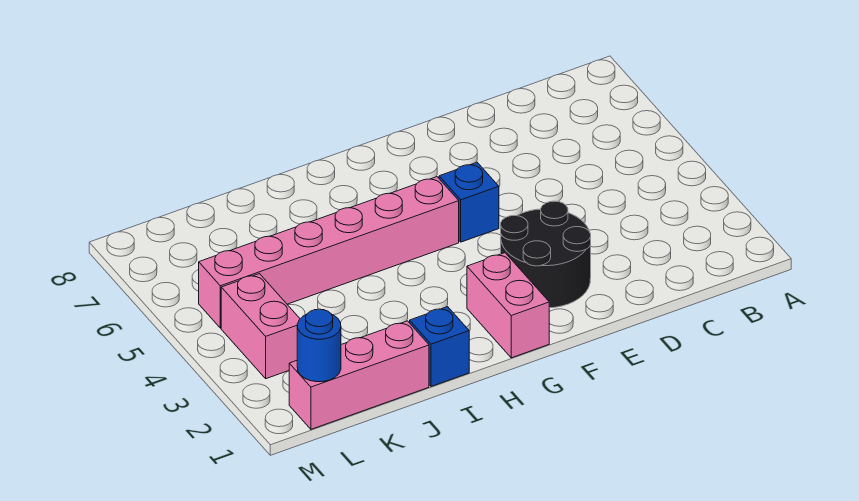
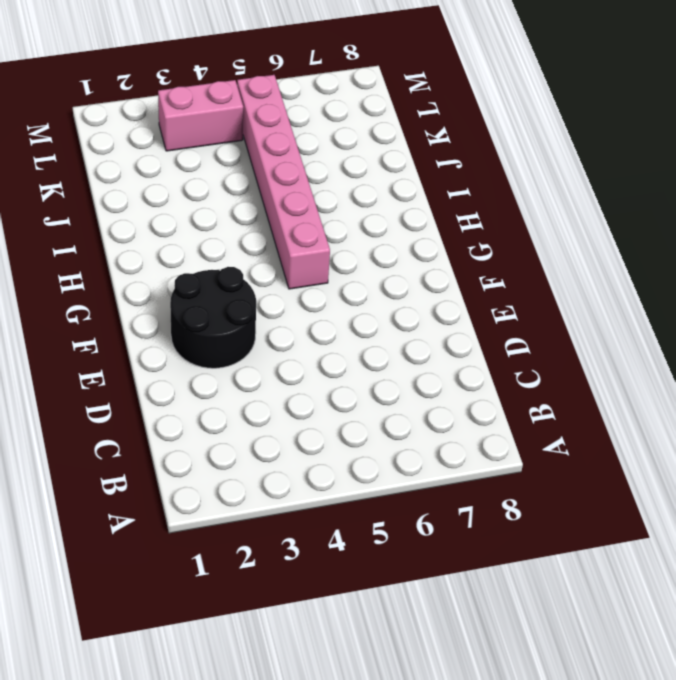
none -> blue brick F5 level 1
none -> pink brick G1:G2 level 1

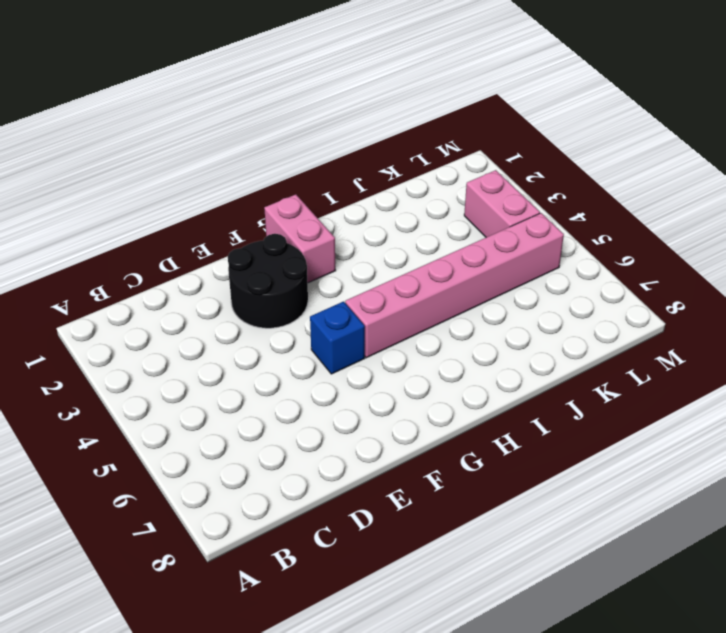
none -> blue brick I1 level 1
none -> pink brick J1:L1 level 1

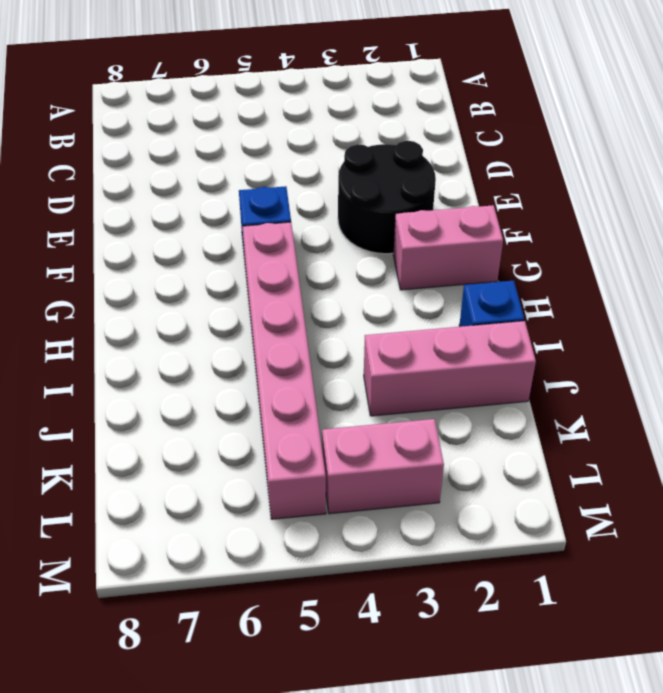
pink brick J1:J3 level 1 -> pink brick J1:L1 level 1
none -> blue round brick L1 level 2

